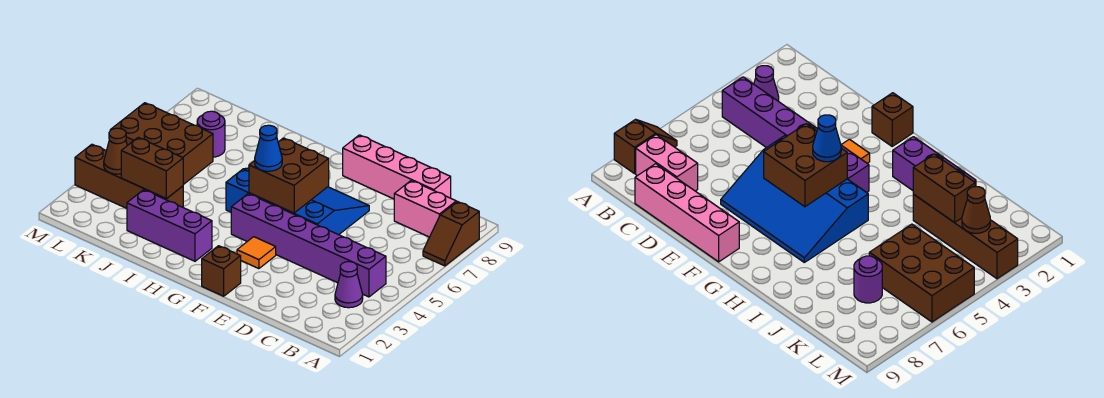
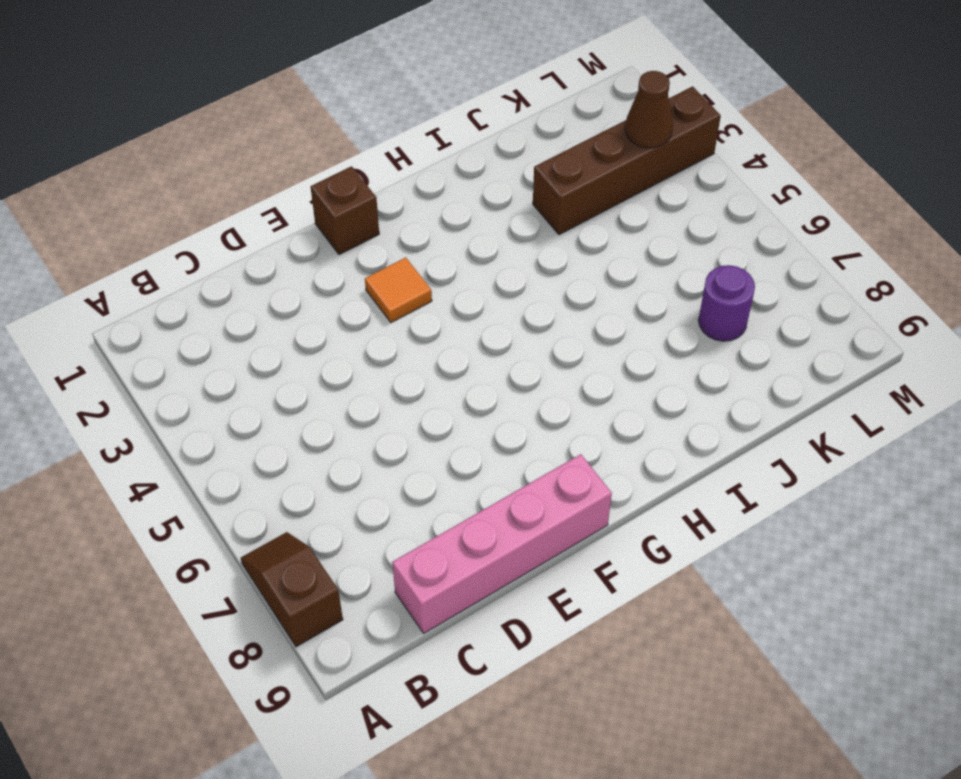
none -> purple cone B3 level 1
none -> purple brick B4:G4 level 1
none -> pink brick B8:C8 level 1

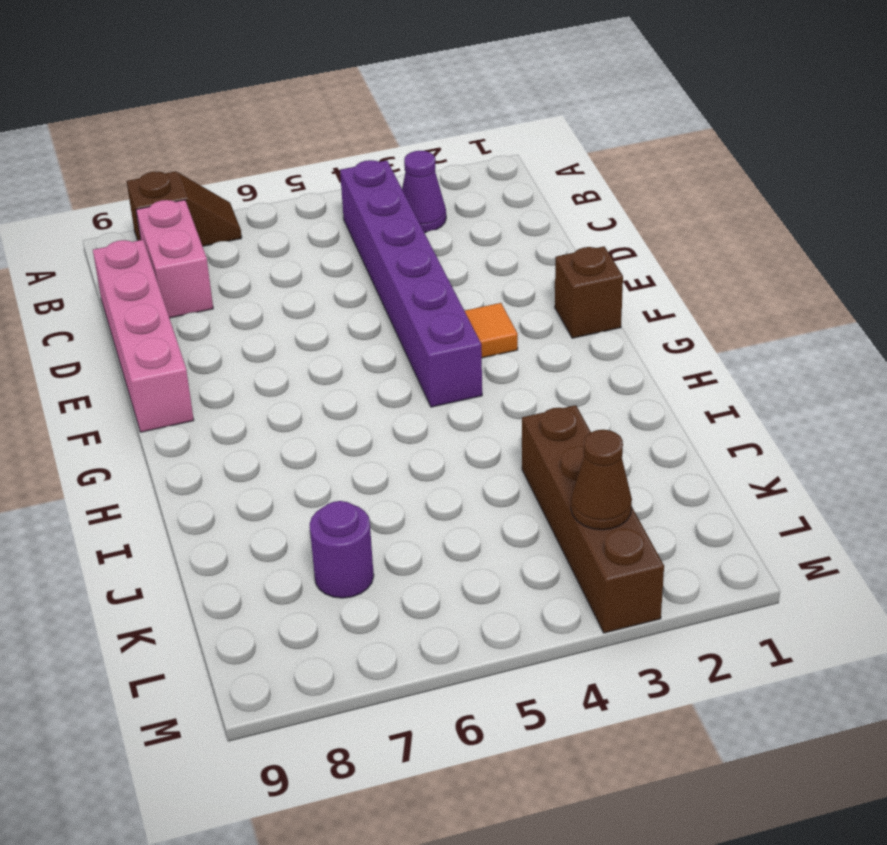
none -> blue slope E5:H7 level 1 top 5
none -> purple brick H2:J2 level 1
none -> brown brick K5:M6 level 1

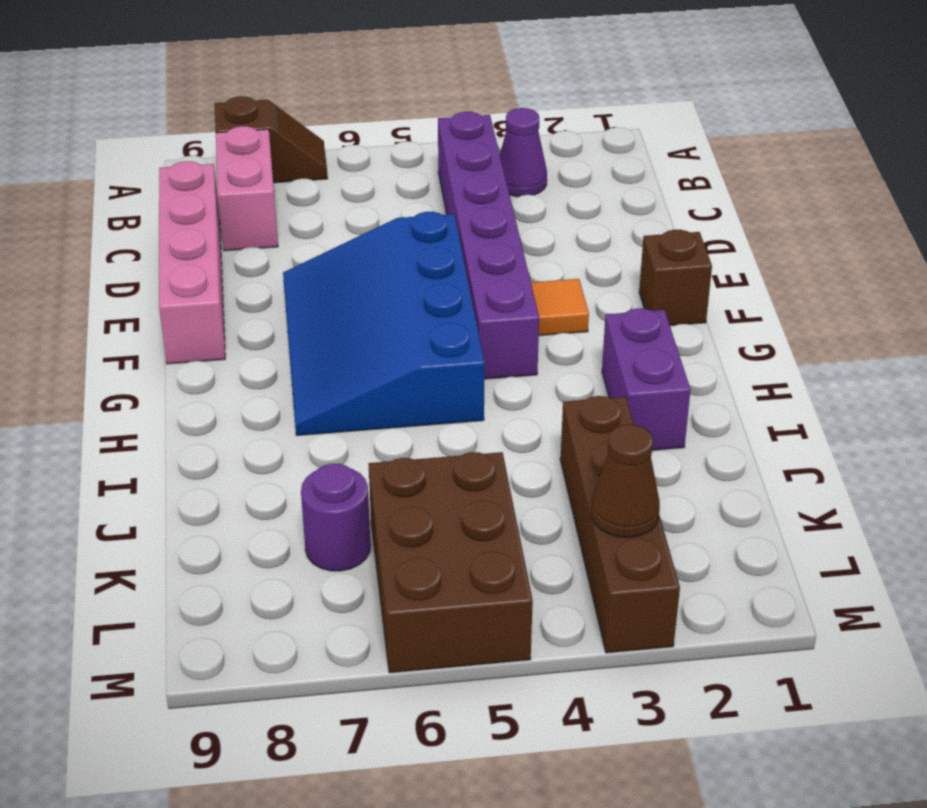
purple brick H2:I2 level 1 -> purple brick H2:J2 level 1
none -> brown brick F5:G6 level 2
none -> brown brick J3:K3 level 2
none -> blue cone G5 level 3

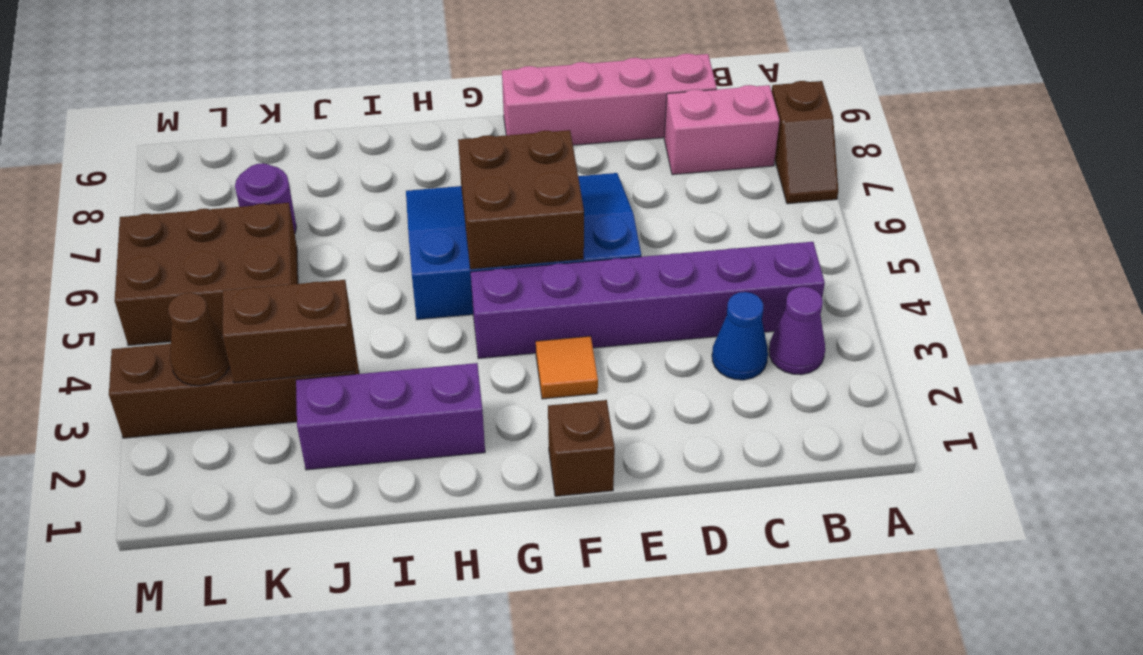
blue cone C3 level 1 -> blue cone G5 level 3

